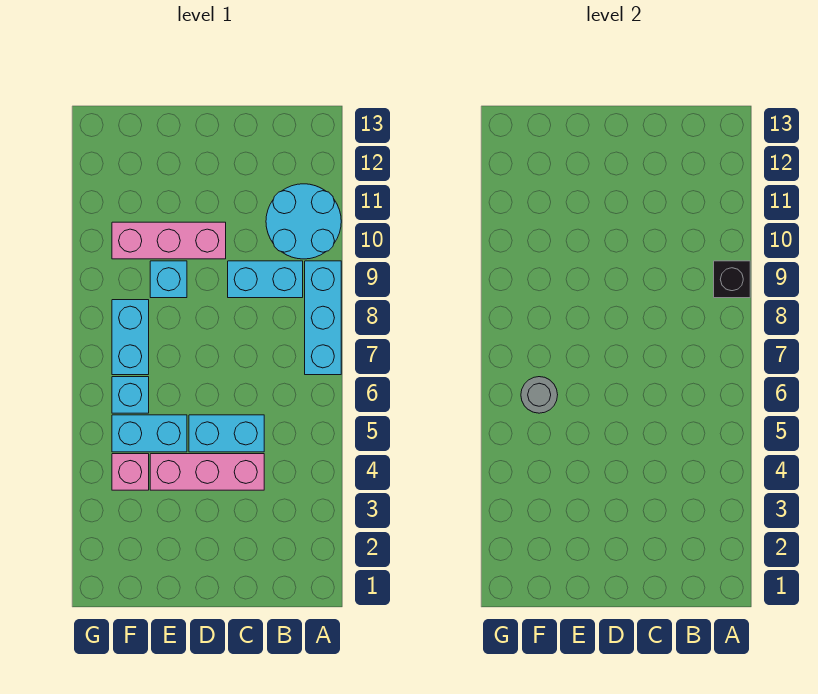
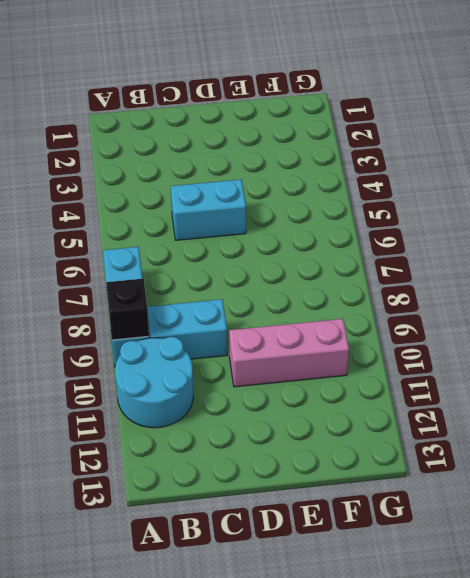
none -> pink brick C4:E4 level 1
none -> cyan brick E5:F5 level 1
none -> cyan brick E9 level 1

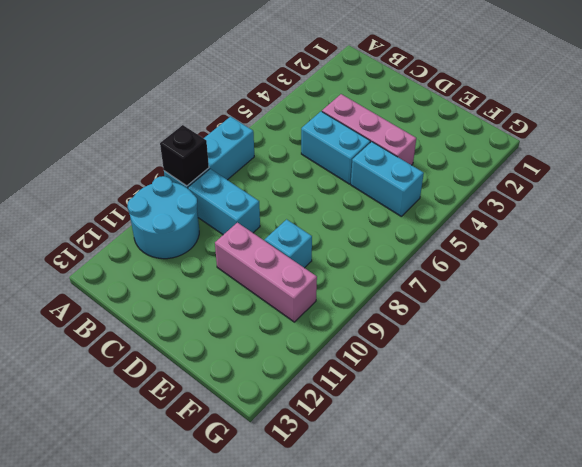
none -> pink brick F4 level 1
none -> cyan brick F6 level 1
none -> cyan brick F7:F8 level 1

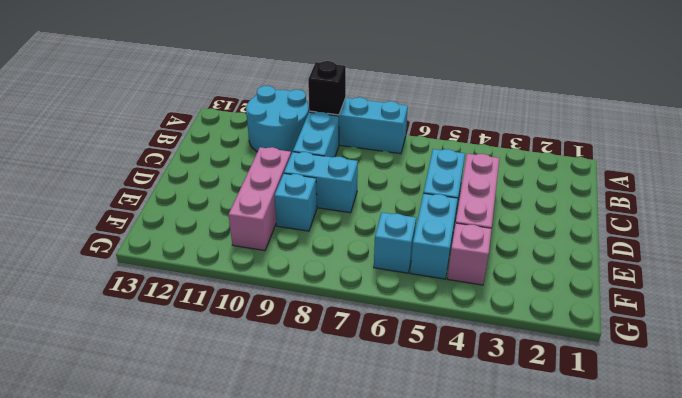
cyan brick D8:D9 level 1 -> cyan brick F7:F8 level 1
none -> grey round brick F6 level 2

